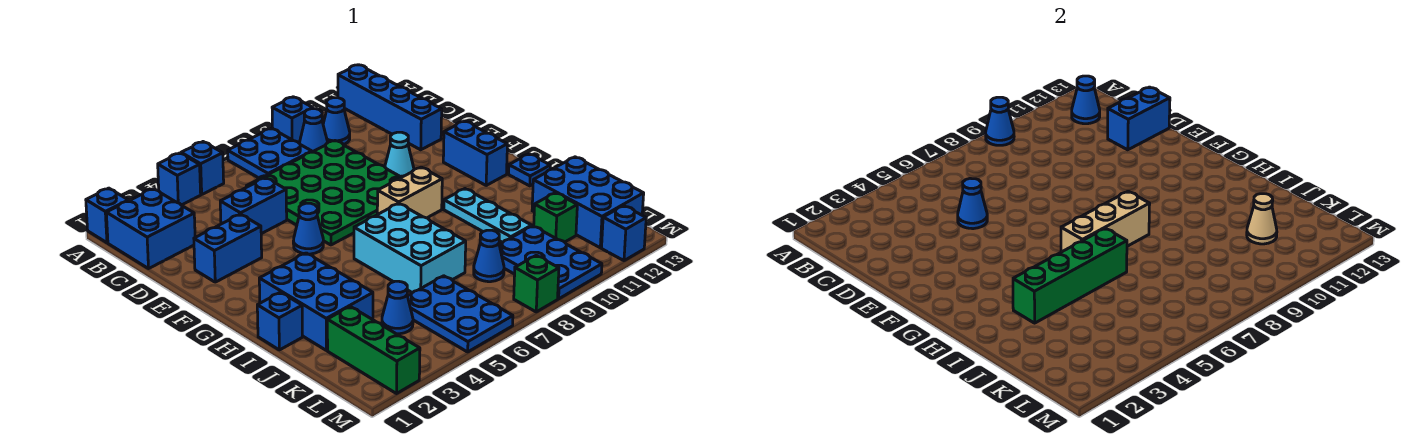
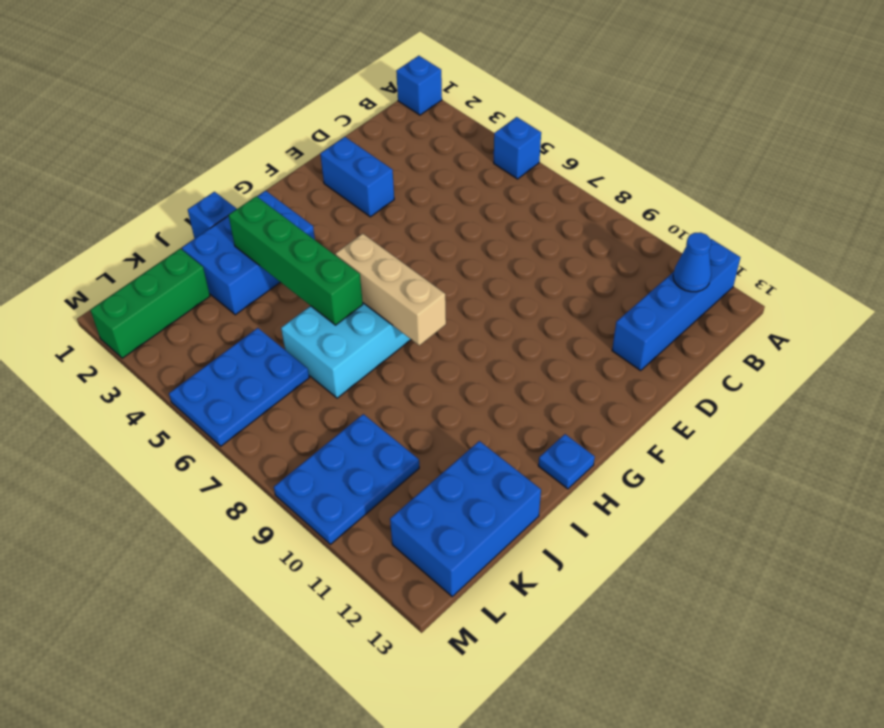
none -> blue brick A4 level 1
none -> blue plate A7:B8 level 1
none -> blue brick A9 level 1
none -> blue brick B1:C2 level 1

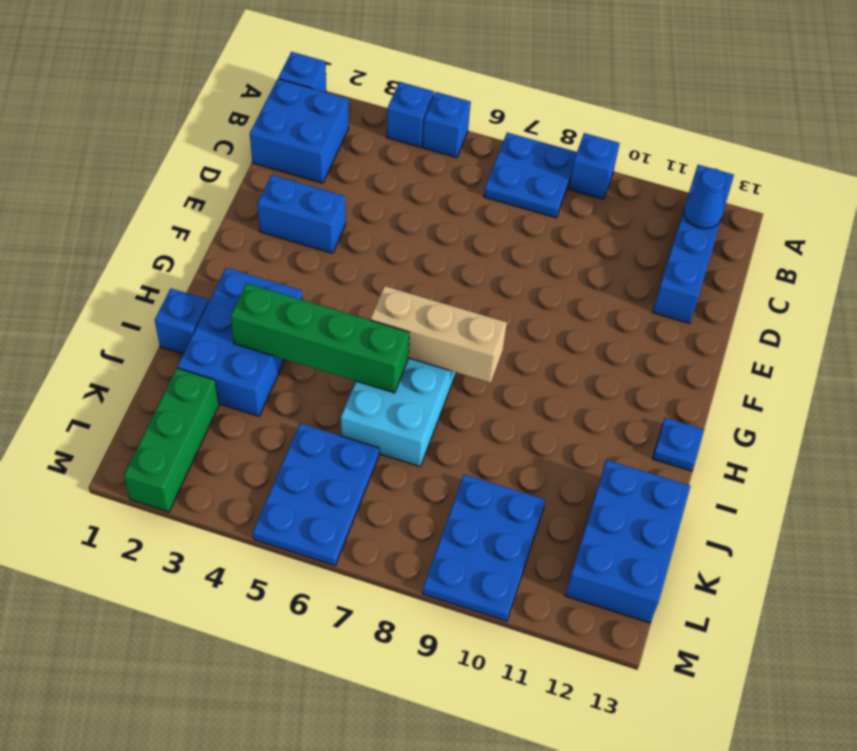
none -> blue cone B9 level 1
none -> blue cone B10 level 1
none -> green plate C6:F9 level 1
none -> blue brick D4:D5 level 1

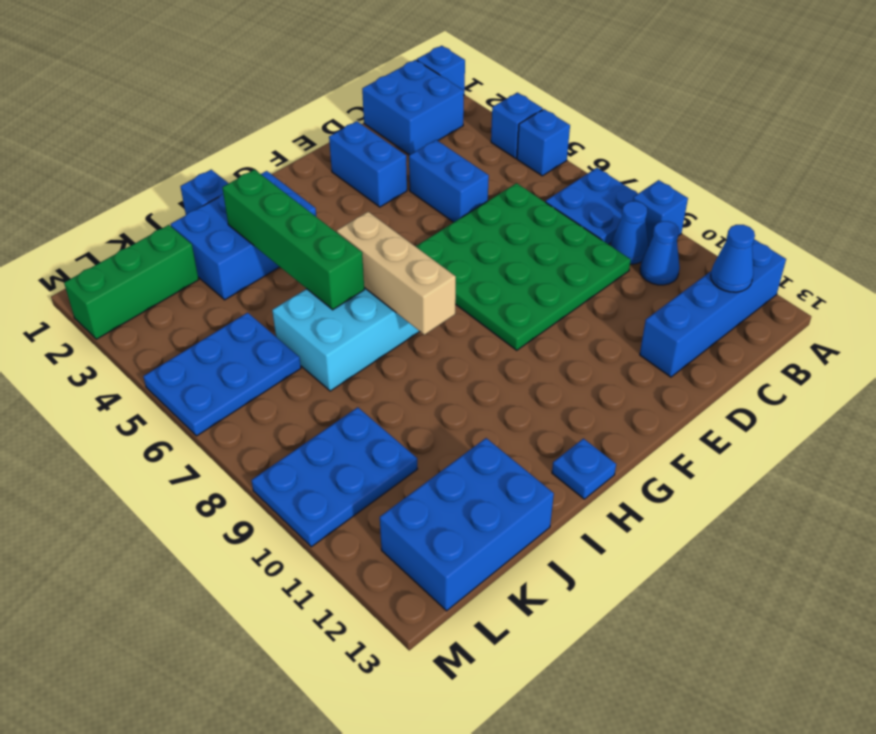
none -> cyan cone E10 level 1
none -> blue cone F5 level 1
none -> blue brick F12:G12 level 1
none -> tan brick G8:G9 level 1

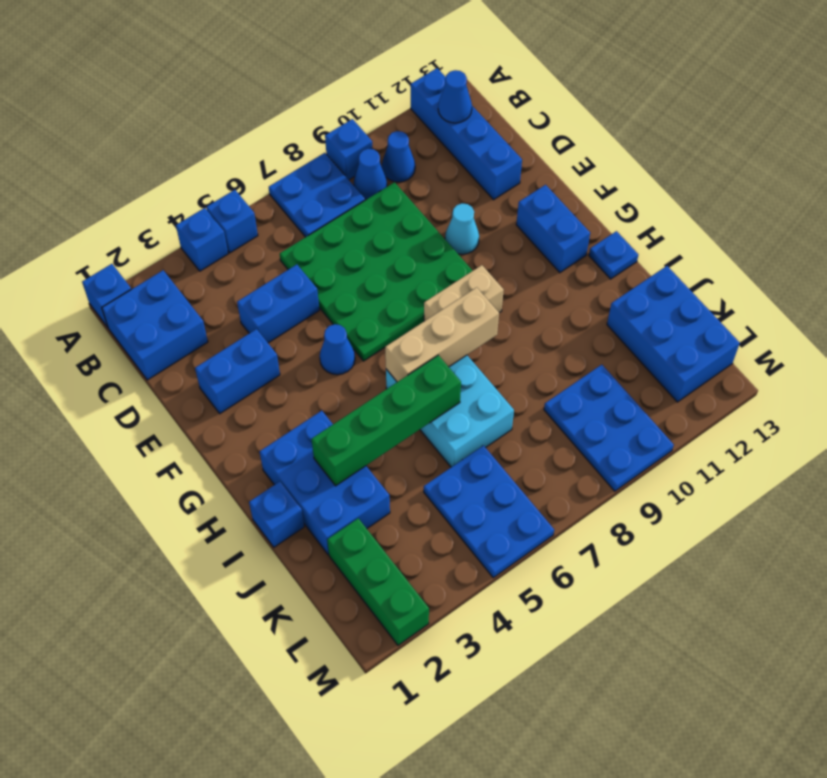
none -> cyan plate H10:J10 level 1
none -> blue cone K4 level 1
none -> blue cone K8 level 1
none -> green brick K11 level 1

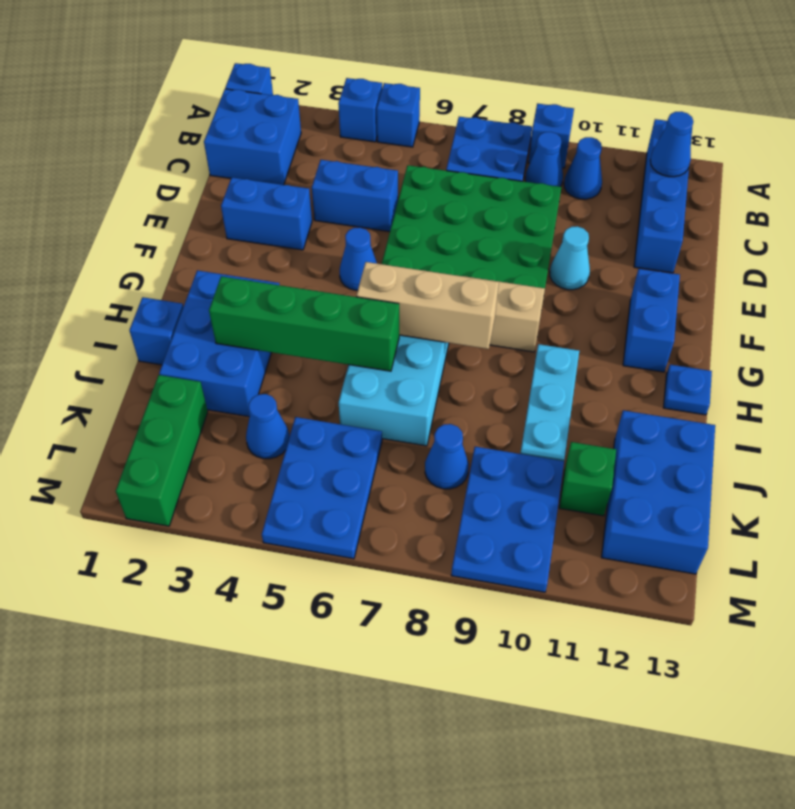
none -> green brick M8 level 1
none -> blue brick M12 level 1
none -> blue cone A9 level 2
none -> blue cone D5 level 2

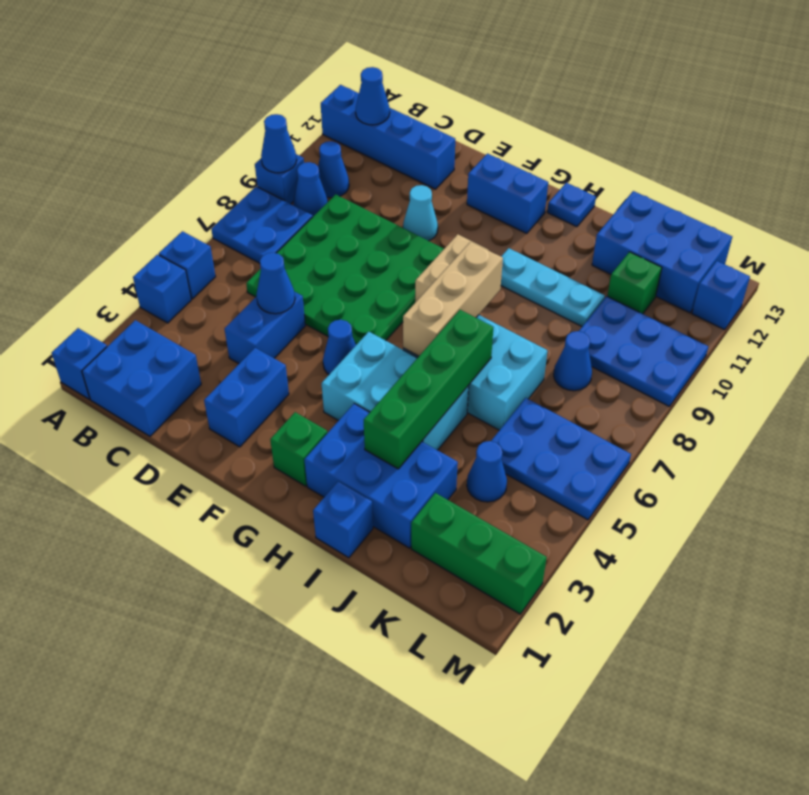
green brick G2 level 1 -> green brick M8 level 1
cyan brick G4:I5 level 1 -> none
none -> blue brick D12:D13 level 2
none -> tan cone K11 level 2

